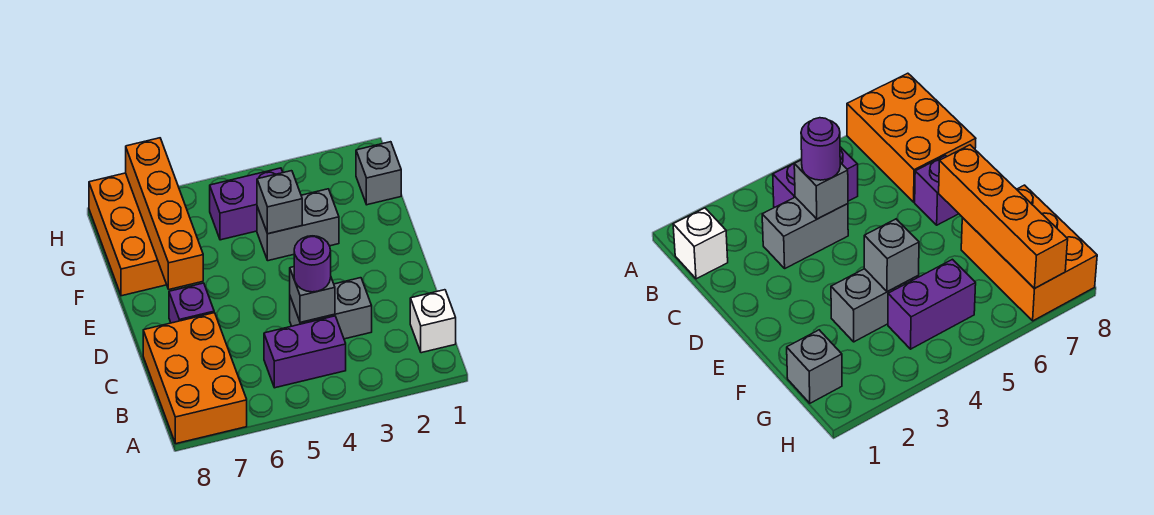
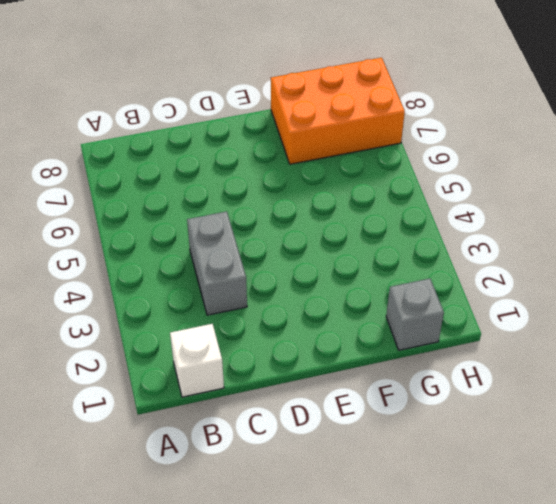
none -> orange brick A7:C8 level 1
none -> purple brick B4:B5 level 1
none -> purple brick D7 level 1

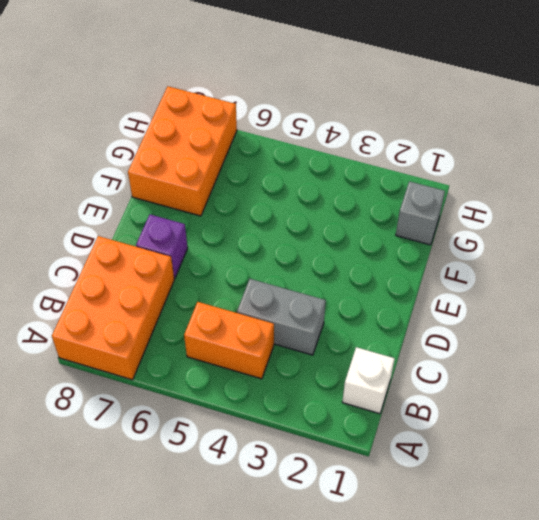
orange brick B4:B5 level 1 -> purple brick B4:B5 level 1
none -> grey brick F3:F4 level 1
none -> purple brick G4:G5 level 1
none -> grey brick C4 level 2

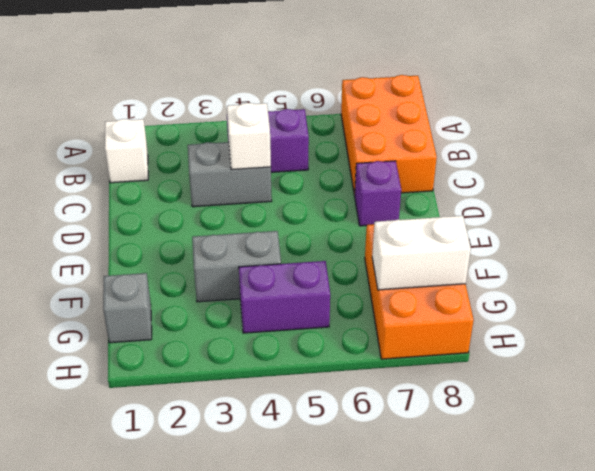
white brick C4 level 2 -> grey brick C4 level 2
white brick G7:G8 level 2 -> orange brick E7:H7 level 2
none -> grey brick F4 level 2
none -> purple round brick C4 level 3

